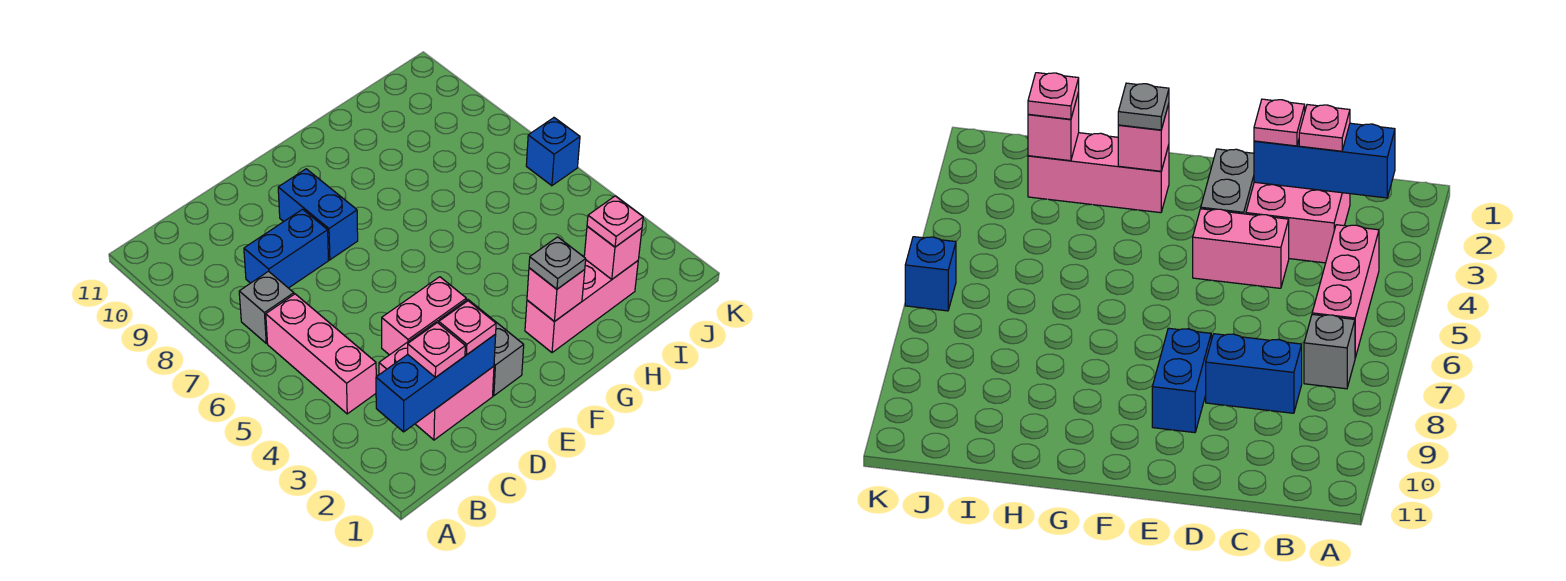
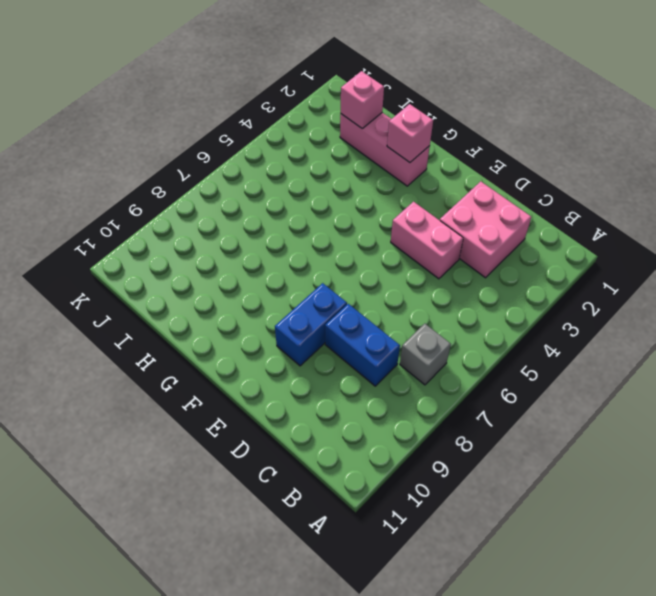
none -> pink brick B4:B6 level 1
none -> grey brick E2:E3 level 1
none -> blue brick K6 level 1

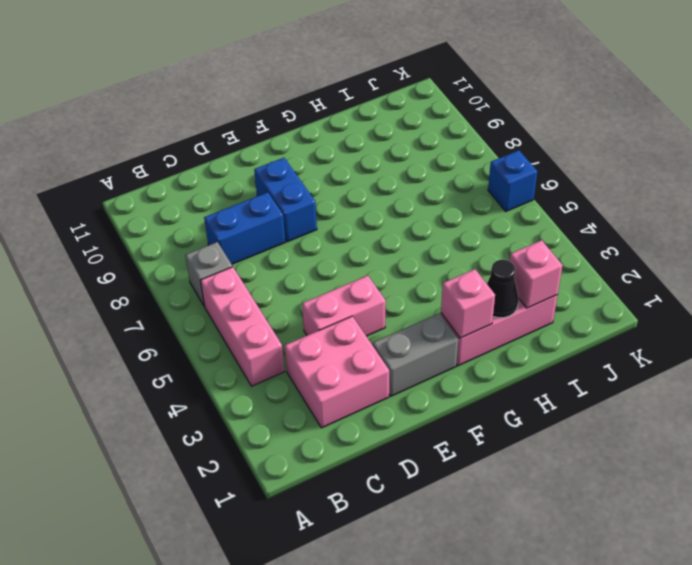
grey brick E2:F2 level 1 -> grey brick E2:E3 level 1
black cone H2 level 2 -> none
none -> blue brick B2:D2 level 2
none -> pink plate C2 level 3
none -> pink plate D2 level 3

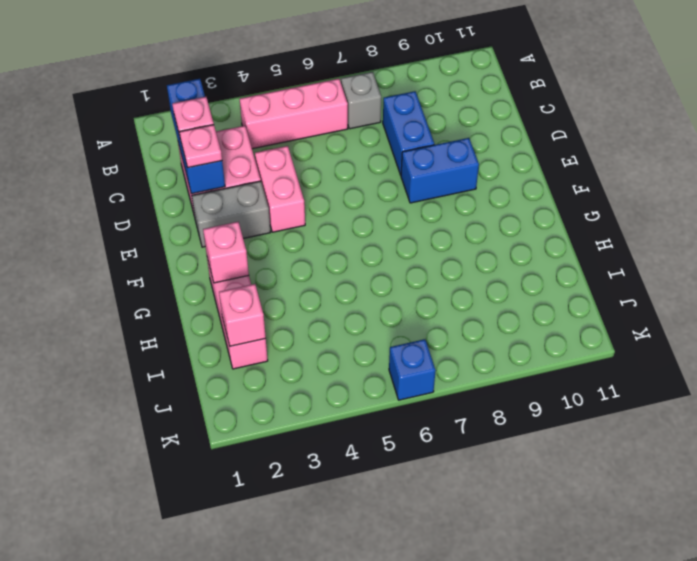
none -> grey plate G2 level 3
none -> pink plate I2 level 3

